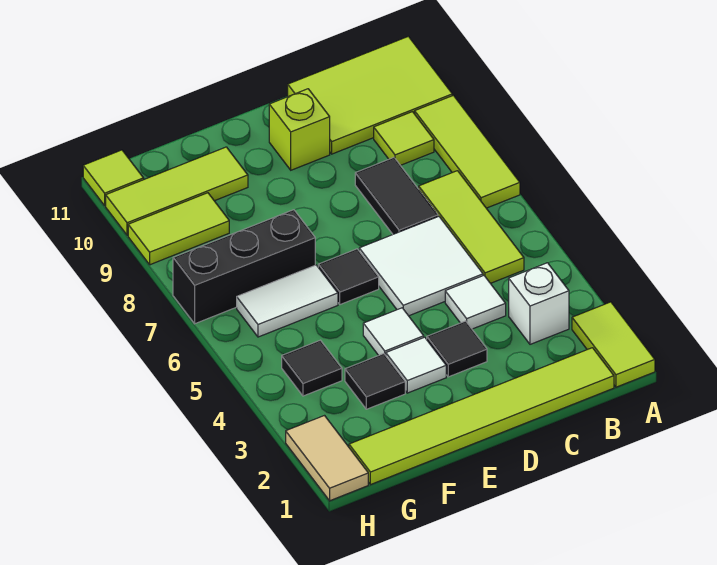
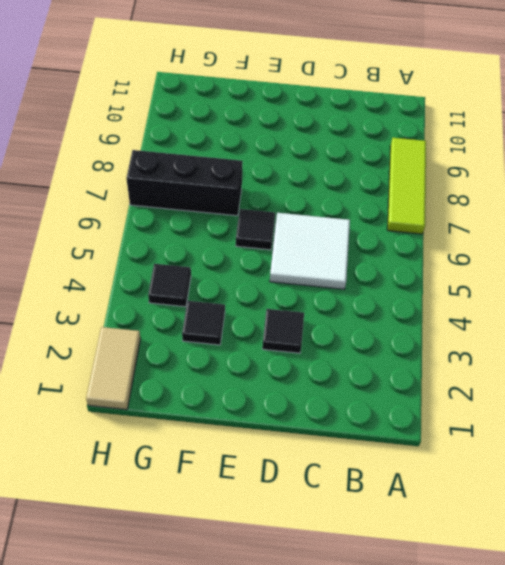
none -> lime tile A1:A2 level 1
none -> lime tile A10:C11 level 1
none -> lime tile B1:G1 level 1

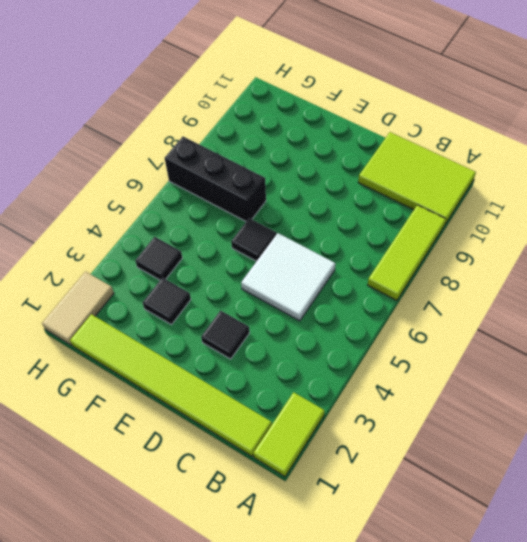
none -> white brick B3 level 1
none -> lime tile B5:B7 level 1
none -> lime tile B9 level 1

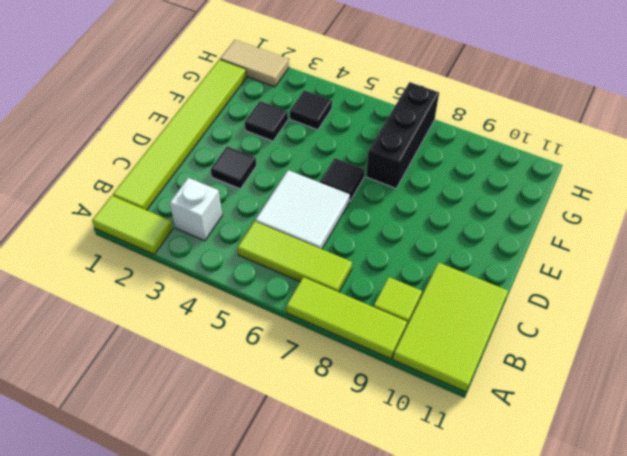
none -> white tile C4 level 1
none -> black tile C7:C8 level 1
none -> lime brick D10 level 1

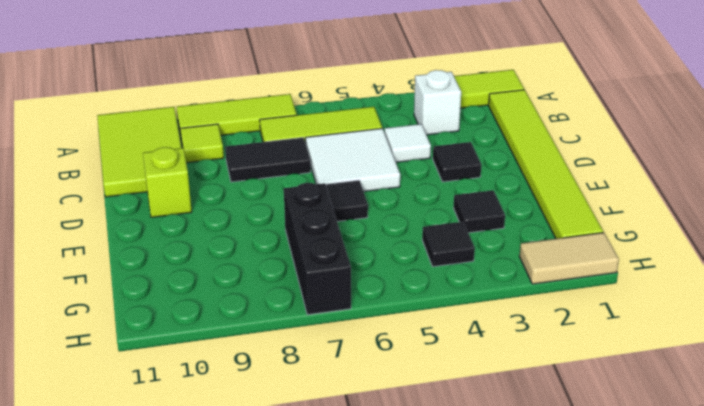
none -> white tile E3 level 1
none -> white tile E4 level 1
none -> white tile F6:G6 level 1

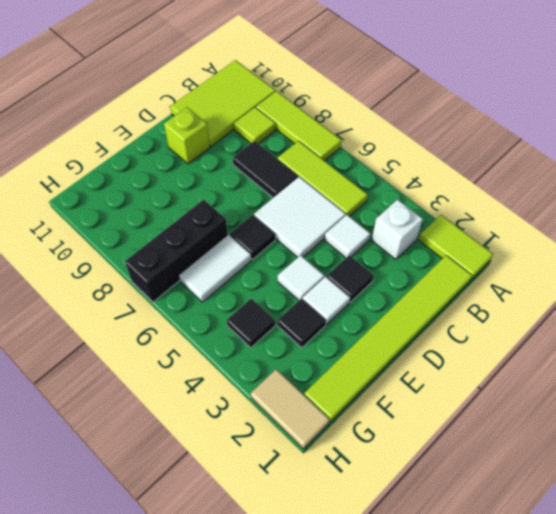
none -> lime tile F10:H10 level 1
none -> lime tile G9:H9 level 1
none -> lime tile H11 level 1

